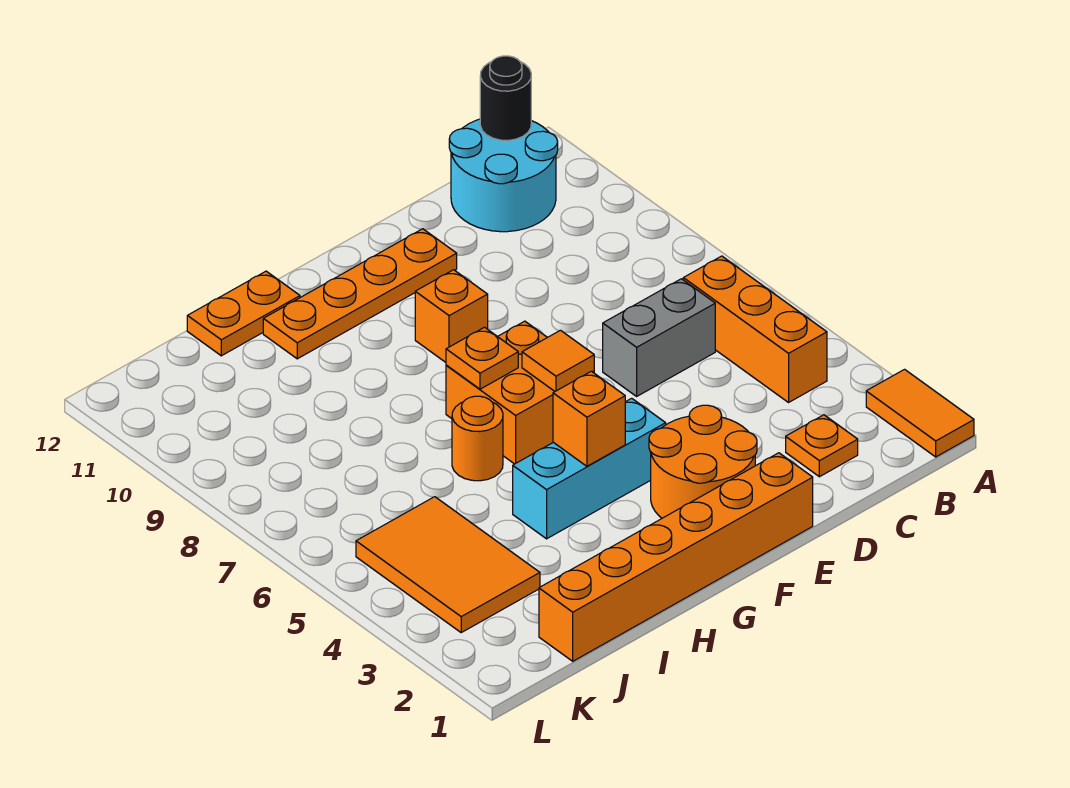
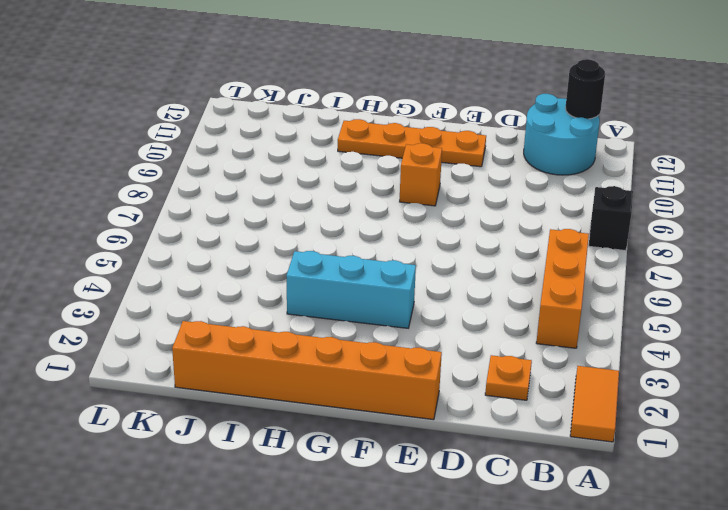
black brick A8 level 1 -> none
none -> grey brick C6:D6 level 1
none -> orange round brick E2:F3 level 1
none -> orange brick F6:G7 level 1

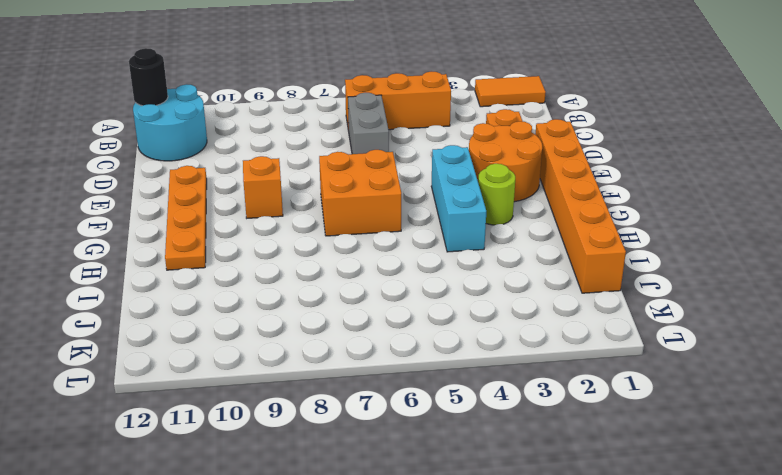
lime round brick G3 level 1 -> none
none -> orange round brick H6 level 1
none -> orange plate H12:I12 level 1
none -> orange tile J3:K5 level 1

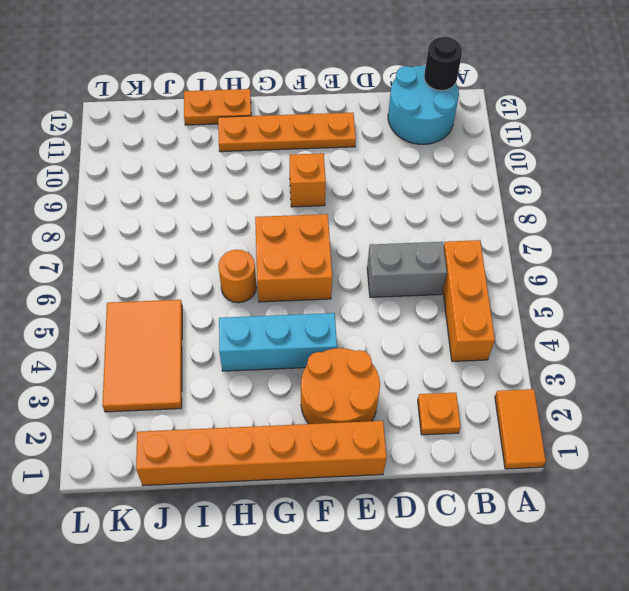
none -> orange tile F6 level 2
none -> orange brick G4 level 2
none -> orange plate G7 level 2

